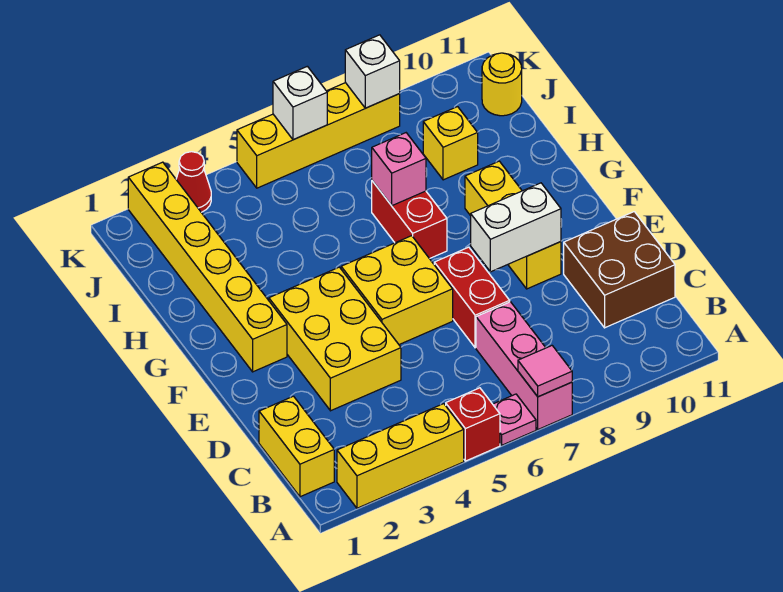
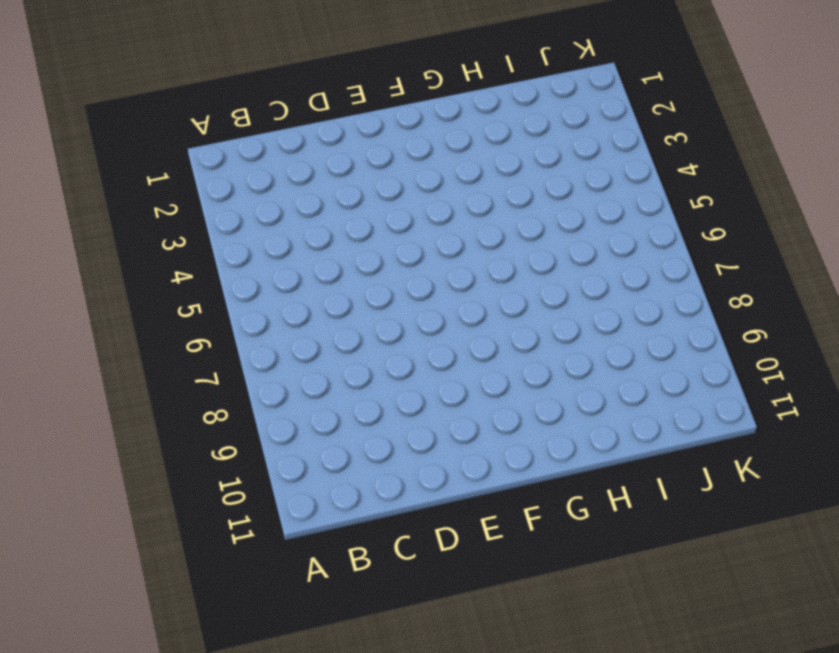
none -> yellow brick A2:A4 level 1
none -> red brick A5 level 1
none -> pink plate A6 level 1

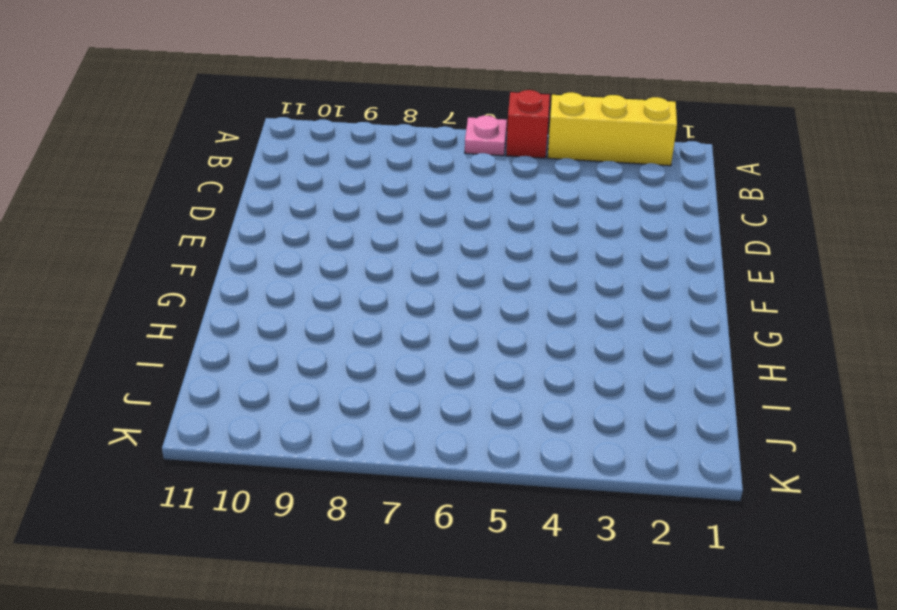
none -> pink brick A7:C7 level 1
none -> yellow brick B1:C1 level 1
none -> brown brick C10:D11 level 1

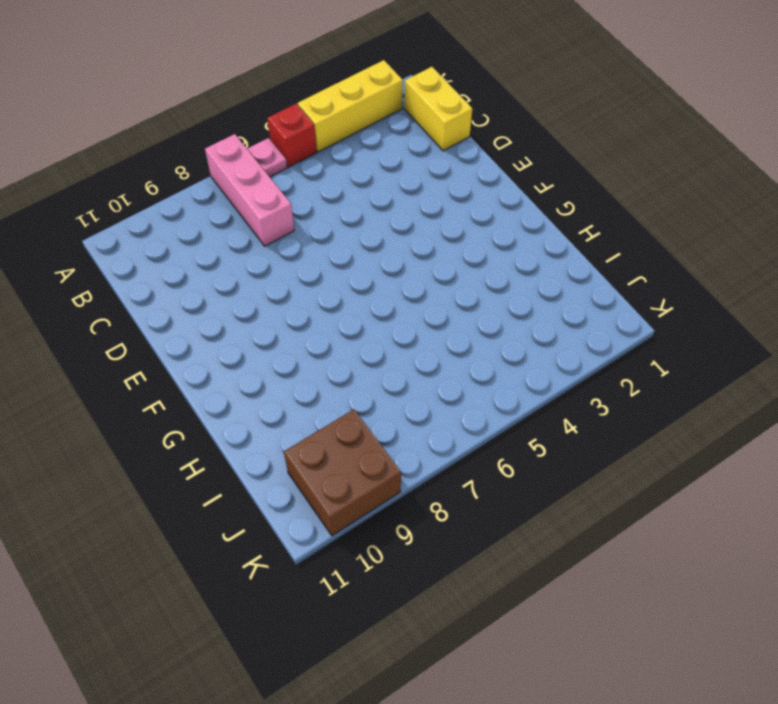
brown brick J9:K10 level 1 -> brown brick C10:D11 level 1
none -> yellow brick D3:F4 level 1
none -> red brick D7:E7 level 1
none -> yellow brick E5:F6 level 1

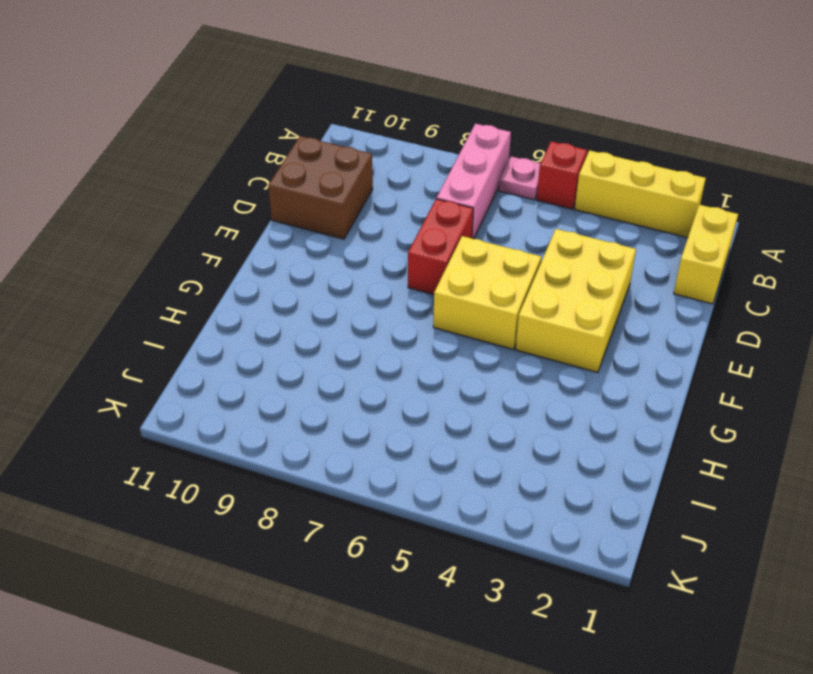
none -> yellow brick E9:G9 level 1
none -> yellow brick F2:K2 level 1
none -> red brick G7:H7 level 1

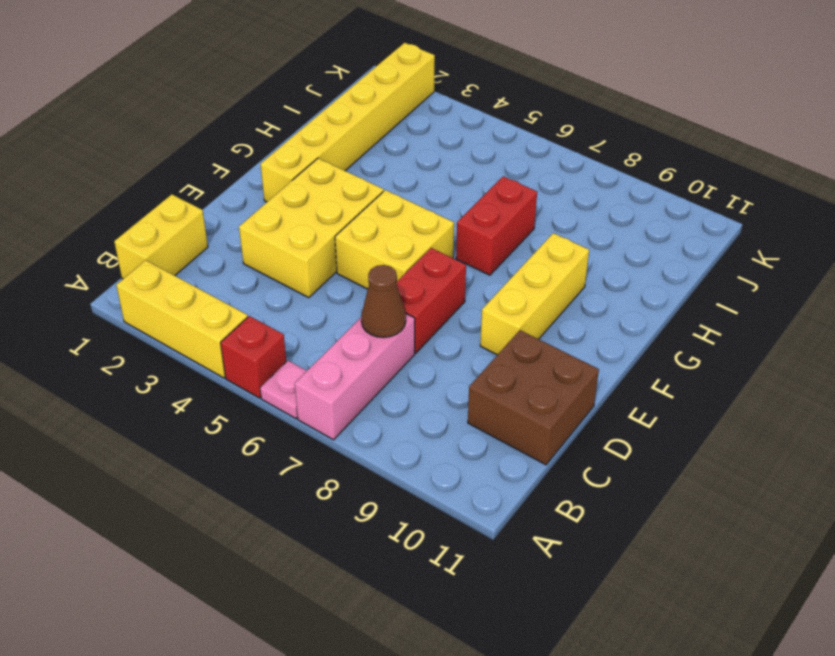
brown cone C7 level 2 -> none
none -> yellow brick I9 level 1
none -> yellow round brick J11 level 1
none -> red cone K3 level 1

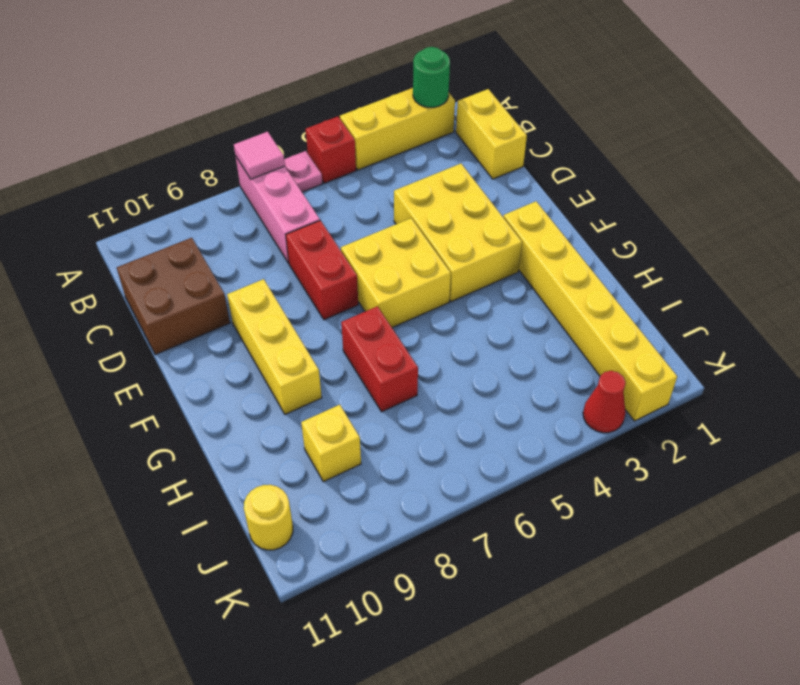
green round brick A2 level 2 -> none
none -> yellow brick K5:K8 level 1
none -> white brick E8:E9 level 2
none -> pink brick H7 level 2

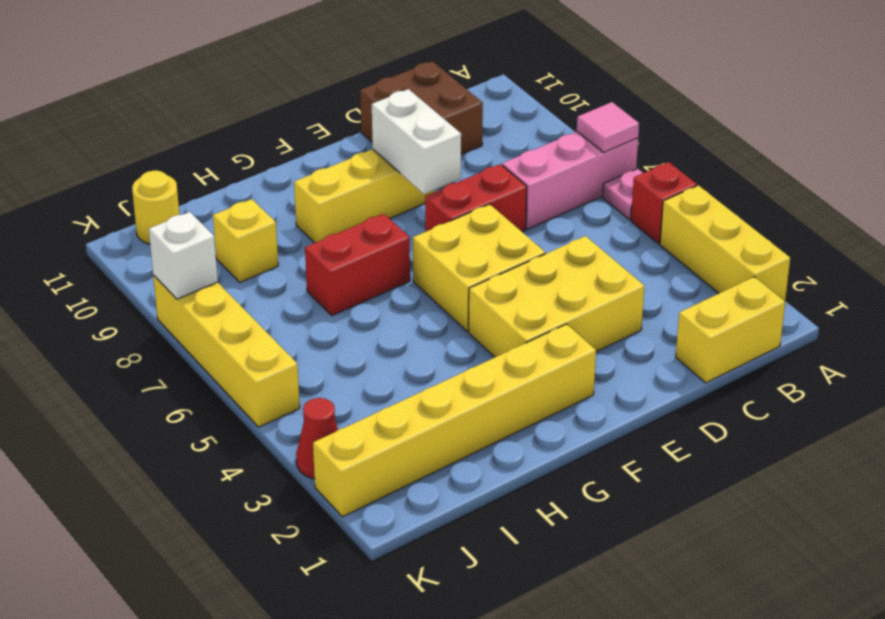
none -> pink brick H7 level 2
none -> white brick K6 level 2

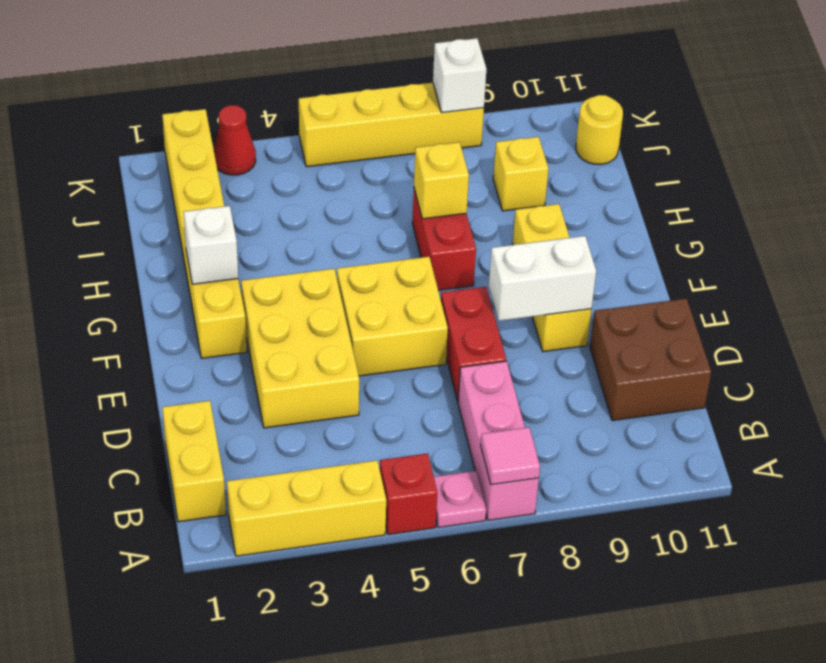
white brick G2 level 2 -> white brick K6 level 2
yellow brick H7 level 2 -> pink brick H7 level 2

